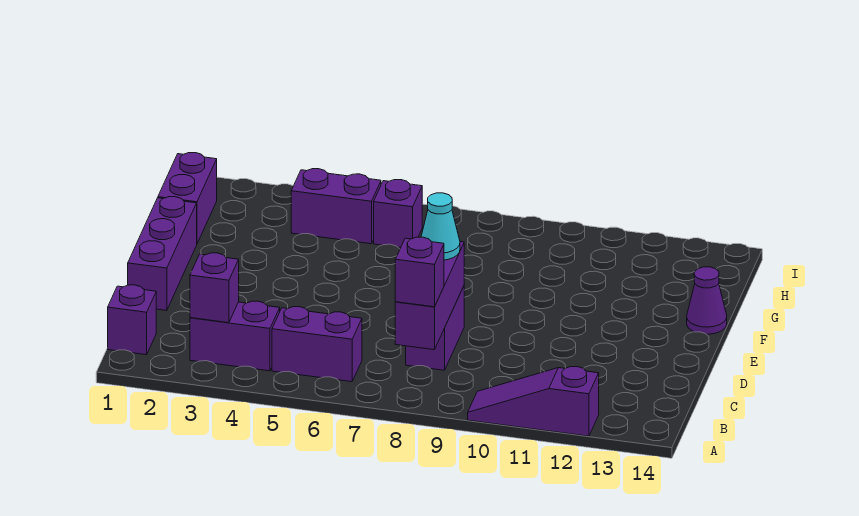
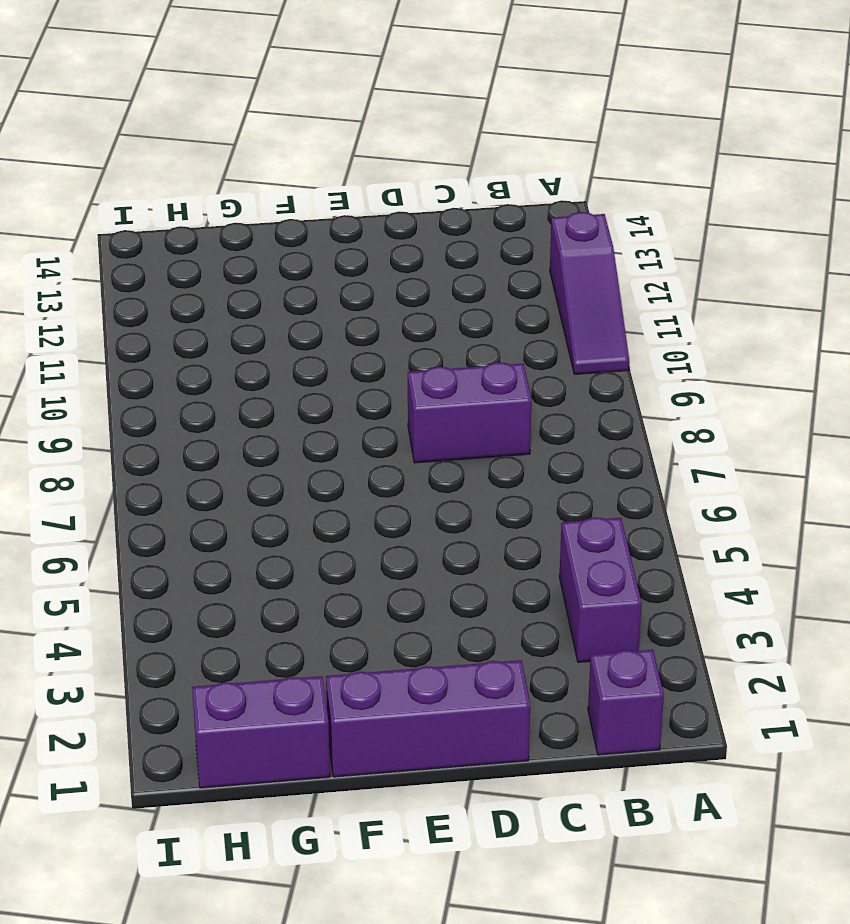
none -> purple brick B5:B6 level 1
none -> purple cone F14 level 1
none -> purple brick H4:H5 level 1

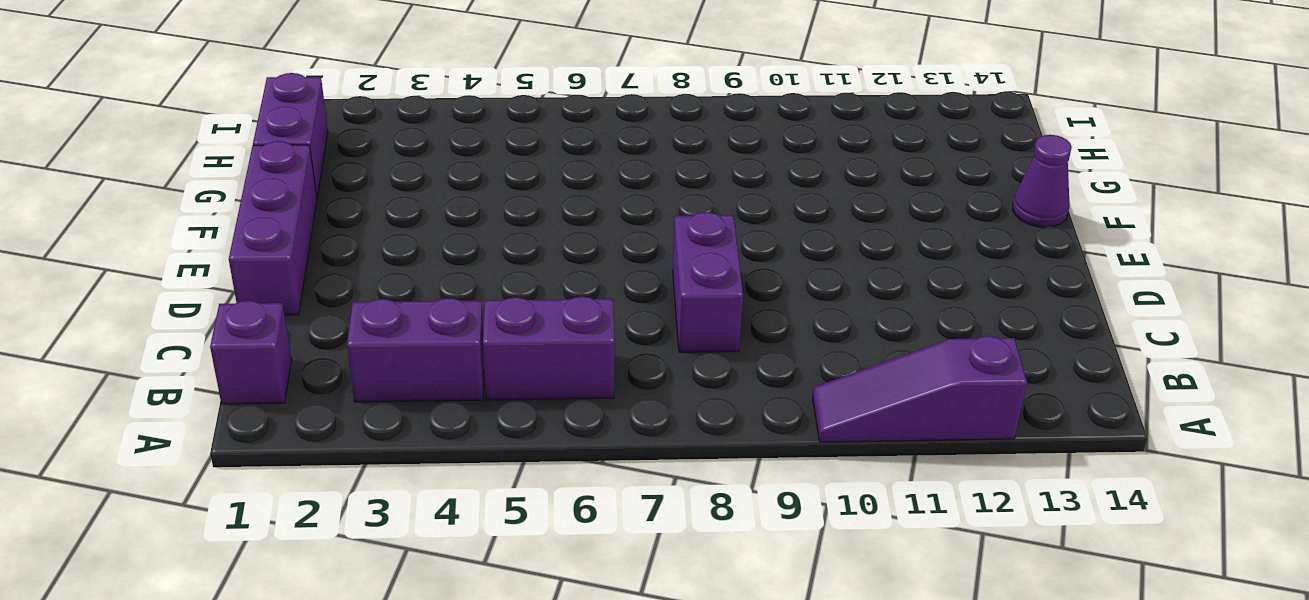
none -> purple brick H4:H5 level 1
none -> purple brick H6 level 1
none -> purple brick B3 level 2

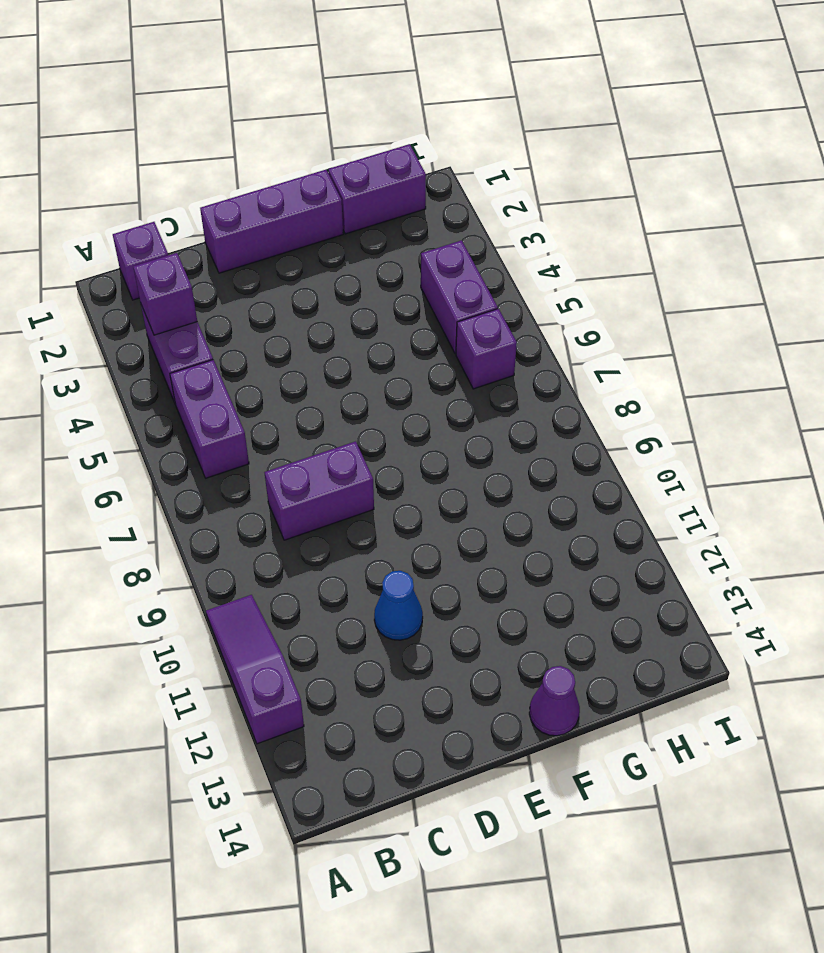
blue cone D11 level 1 -> none
none -> purple brick B8:D8 level 2
none -> purple brick B8 level 3
none -> cyan cone D8 level 3

